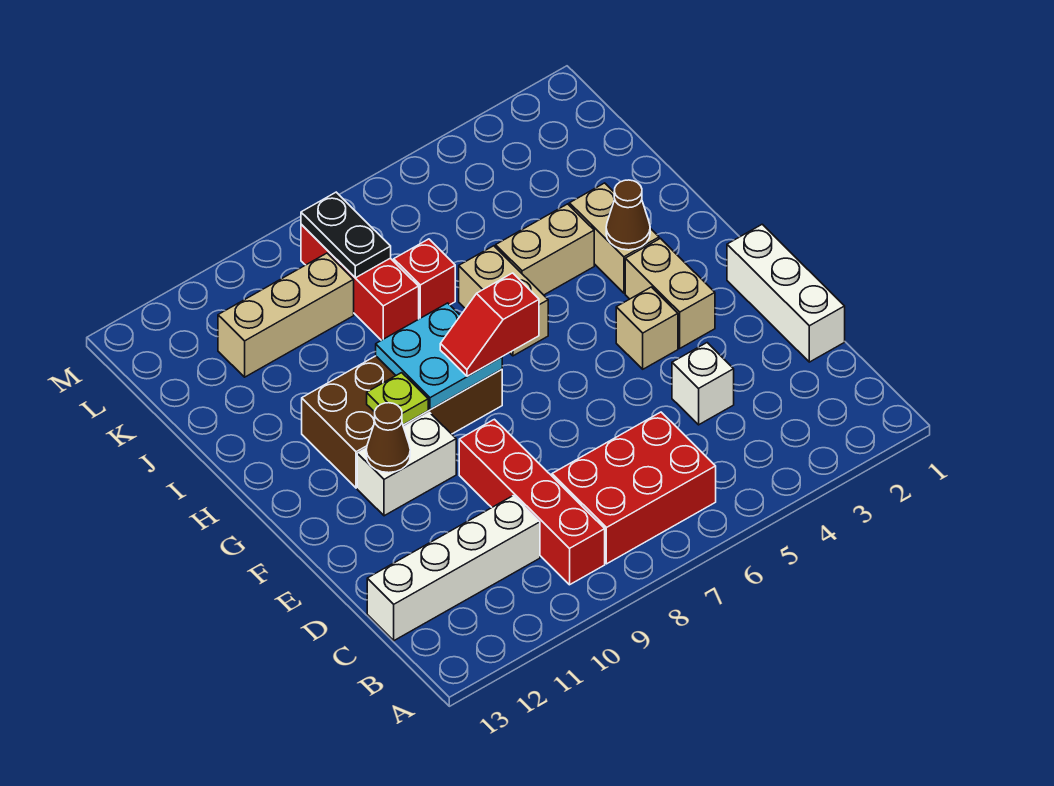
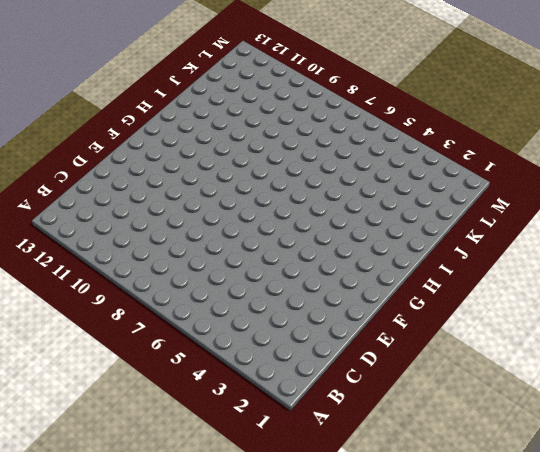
none -> red brick B6:C8 level 1
none -> red brick B9:E9 level 1
none -> white brick C10:C13 level 1

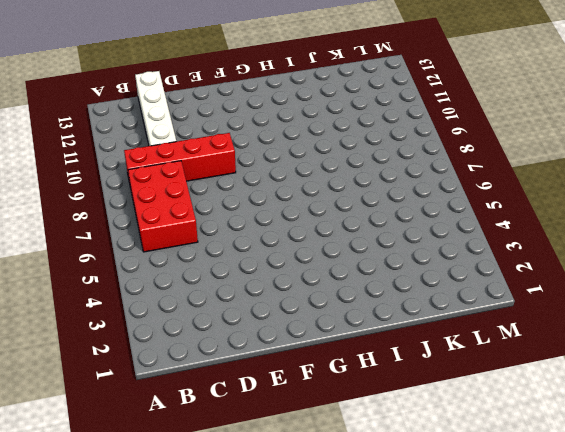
none -> white brick D1:F1 level 1
none -> white brick D4 level 1
none -> tan brick F3:G3 level 1

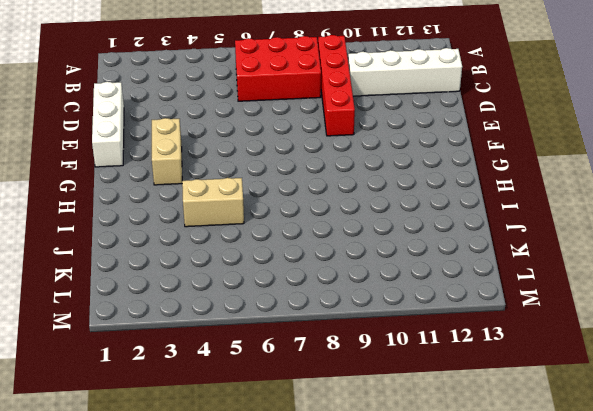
none -> white brick D4 level 1
none -> tan brick F4 level 1
none -> white brick F10:F11 level 1

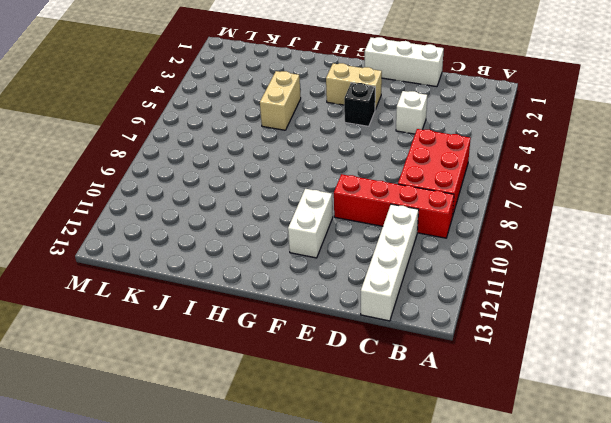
black brick F4 level 1 -> tan brick F4 level 1
none -> brown brick G8:H11 level 1
none -> tan brick H3:I3 level 1
none -> tan brick H6:I6 level 1

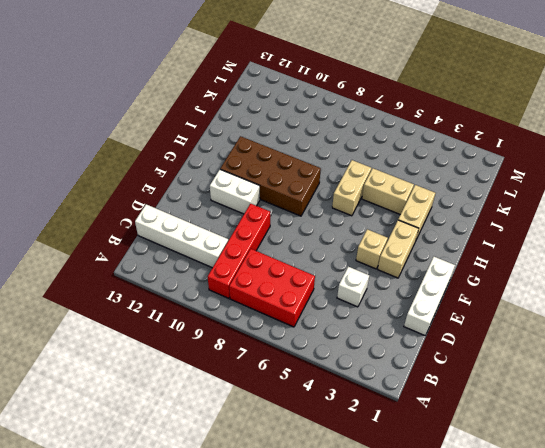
none -> red brick J7 level 1
none -> red brick J8:L8 level 1
none -> tan brick K9:K11 level 1

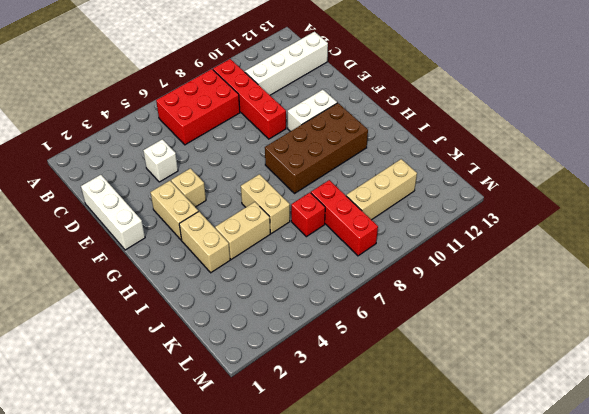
none -> brown cone F11 level 2
none -> cyan plate G8:H9 level 2
none -> lime plate G10 level 2

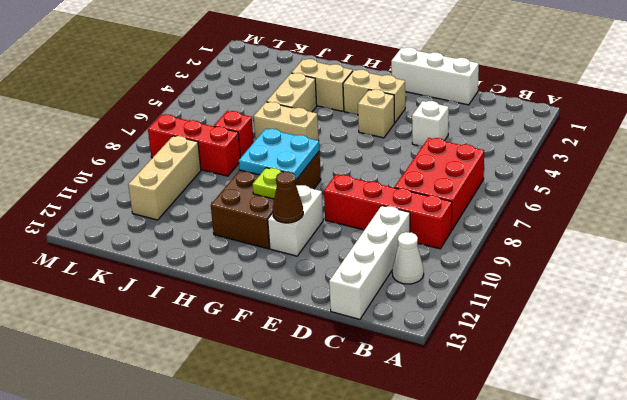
white cone B11 level 1 -> none
none -> brown cone H3 level 2
none -> black plate K8:L8 level 2
none -> red slope G7:G8 level 3 top 7

